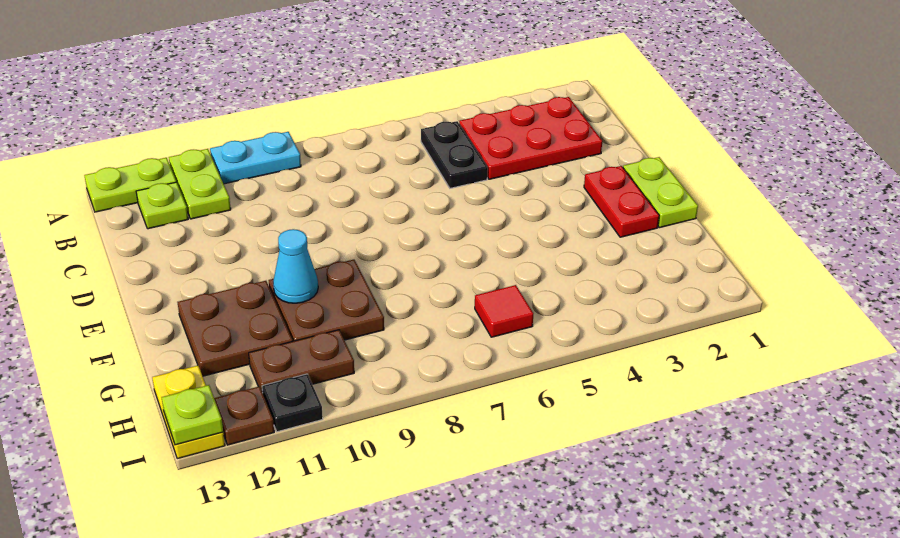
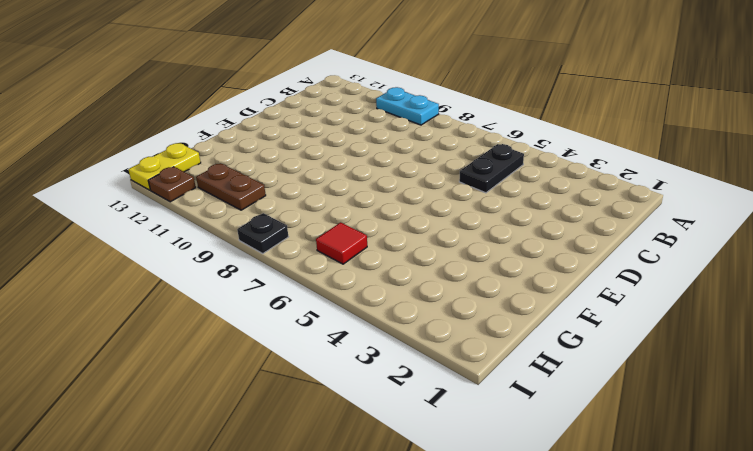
black plate I8 level 1 -> black plate I11 level 1
none -> lime plate A11:B11 level 1
none -> lime plate A12:A13 level 1
none -> red plate B2:C4 level 1

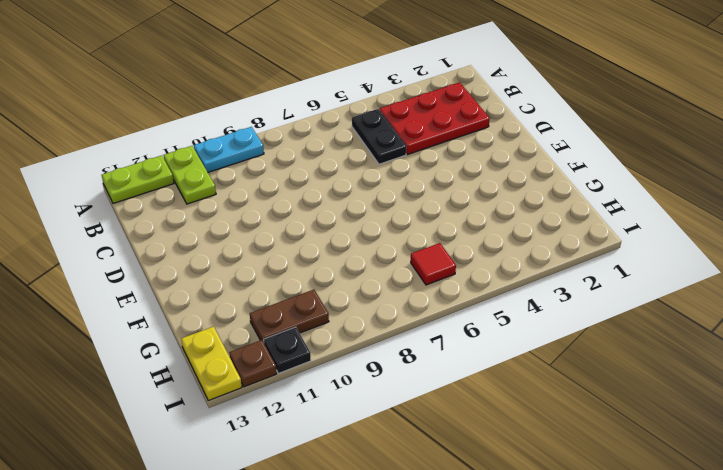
none -> lime plate B12 level 1
none -> lime plate E1:F1 level 1
none -> red plate E2:F2 level 1

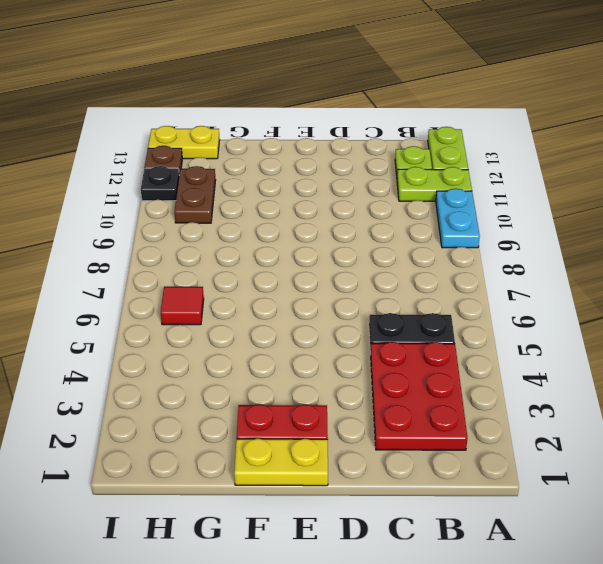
yellow plate E1:F1 level 1 -> lime plate E1:F1 level 1
none -> brown plate F9:G10 level 1
none -> brown plate F11:G12 level 1
none -> cyan cone F10 level 2

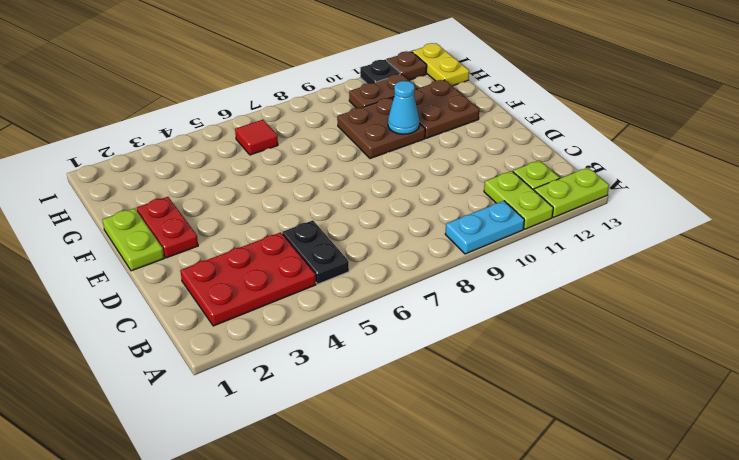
none -> lime plate I13 level 2

